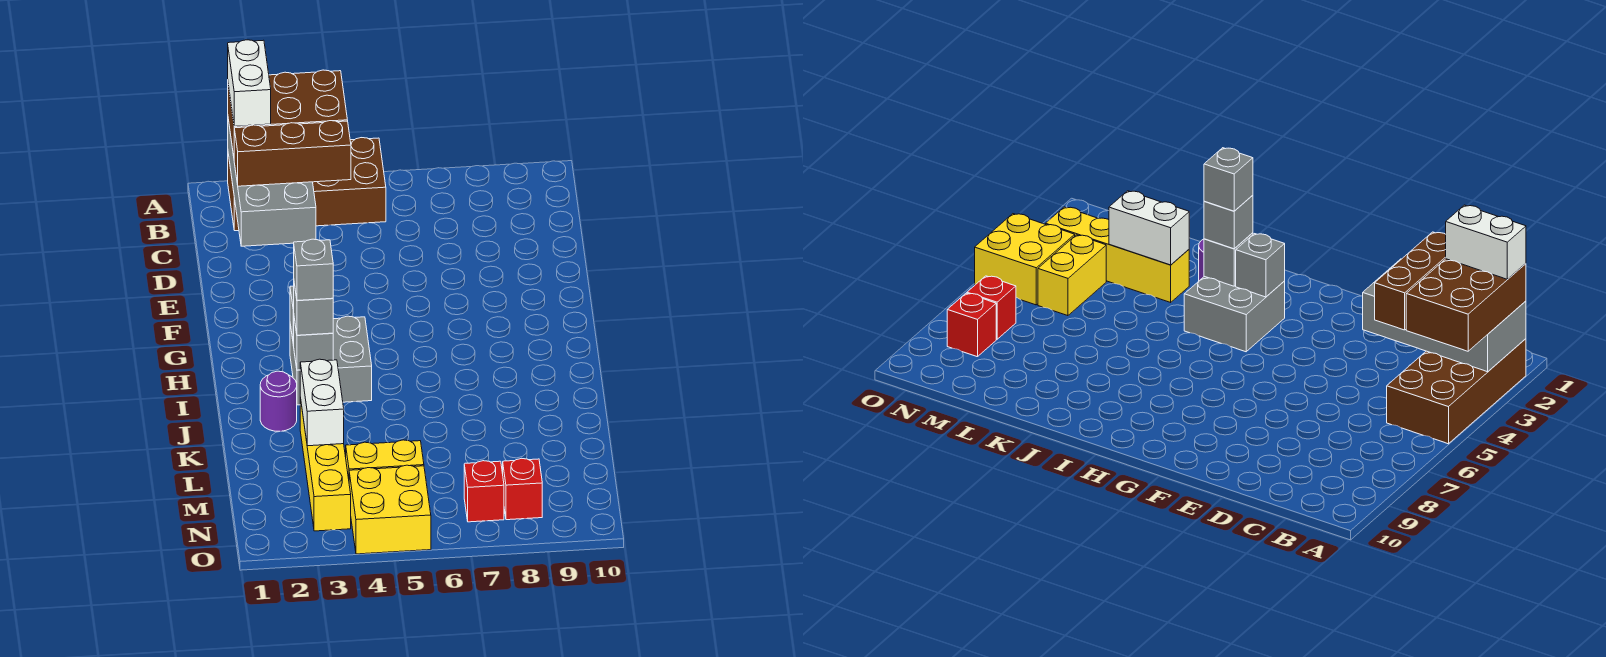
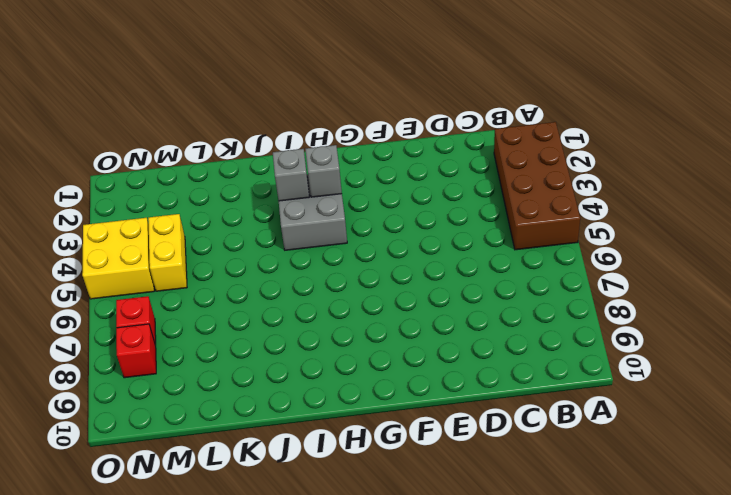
none -> purple round brick J2 level 1
none -> yellow brick K3:N3 level 1
none -> grey brick A2:D3 level 2

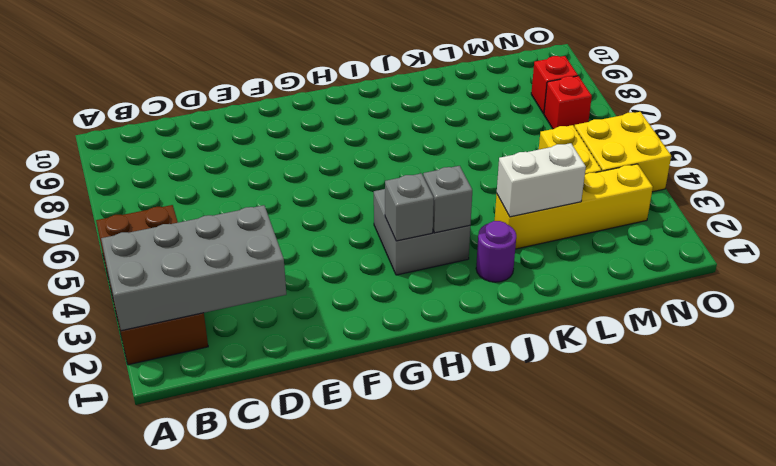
none -> brown brick A2:B4 level 3
none -> brown brick C2:C4 level 3
none -> grey brick I3 level 3

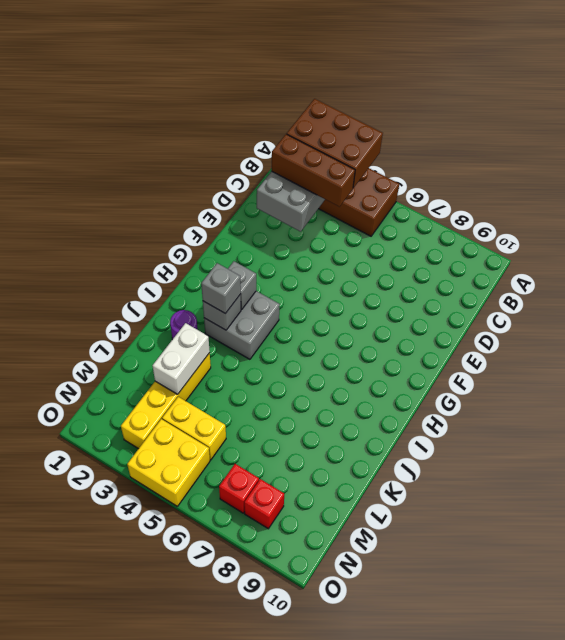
none -> white brick A2:B2 level 4
none -> grey brick I3 level 4

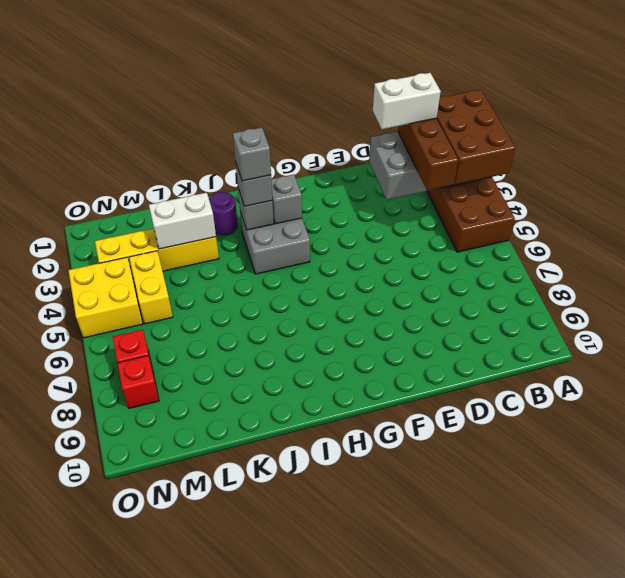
white brick C2:D2 level 4 -> white brick A2:B2 level 4

